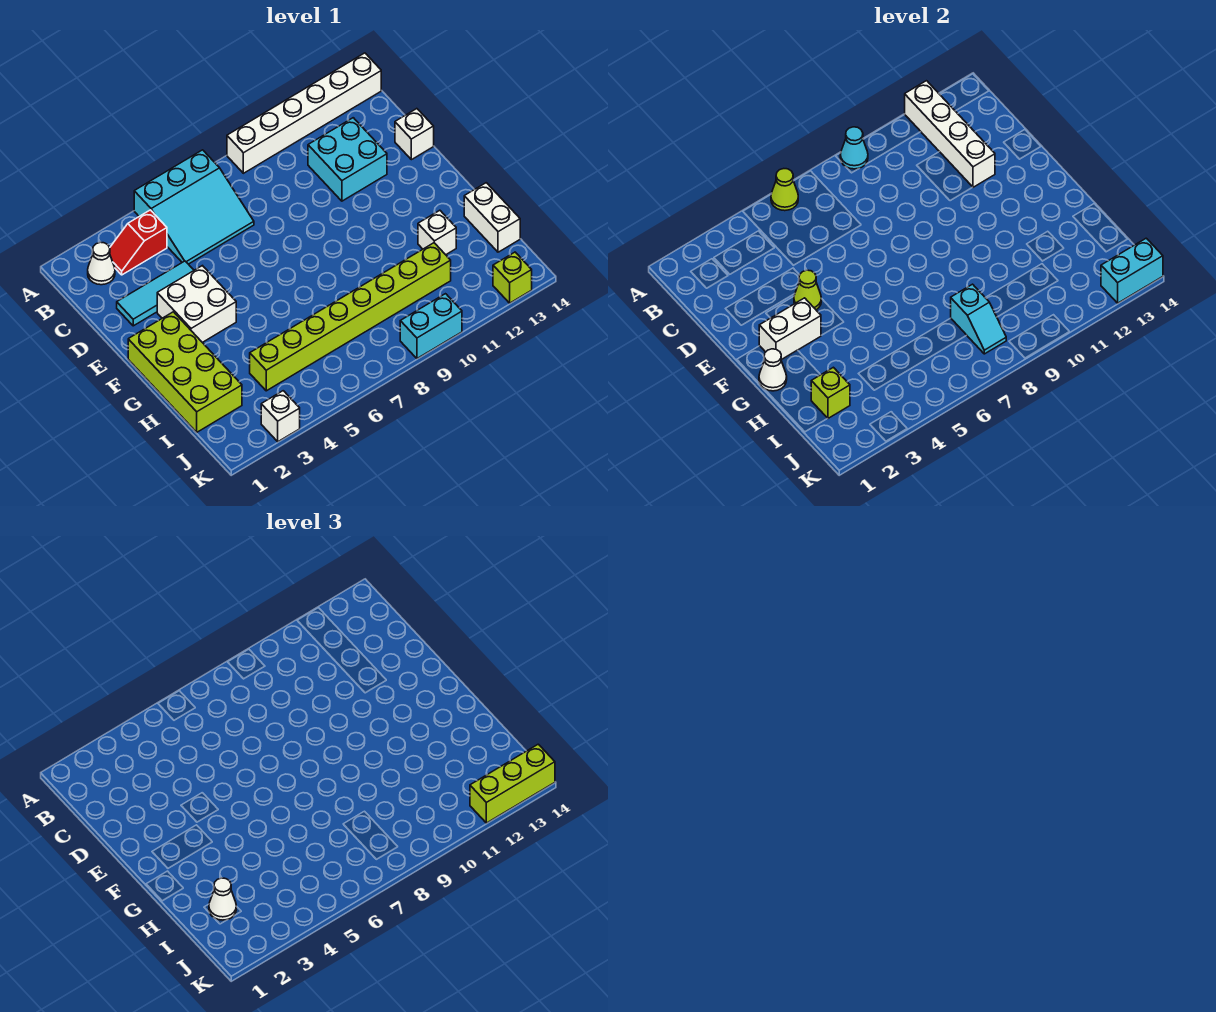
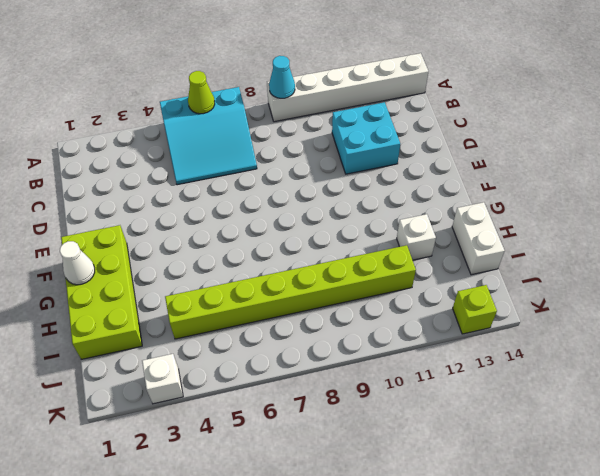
none -> white cone B2 level 1
none -> red slope B3:B4 level 1 top 4
none -> cyan tile D2:D4 level 1

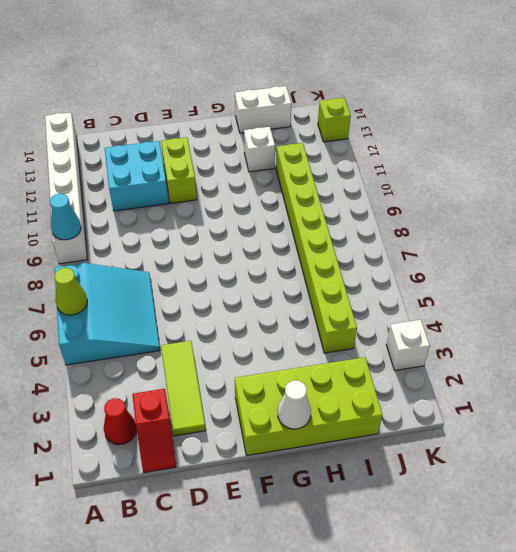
red cone B2 level 1 -> white cone B2 level 1
red slope C1:C2 level 1 top 2 -> red slope B3:B4 level 1 top 4
lime tile D2:D4 level 1 -> cyan tile D2:D4 level 1
lime brick E11:E12 level 1 -> none
none -> white brick D14 level 1
none -> white brick E3:F4 level 1
none -> cyan brick K9:K10 level 1

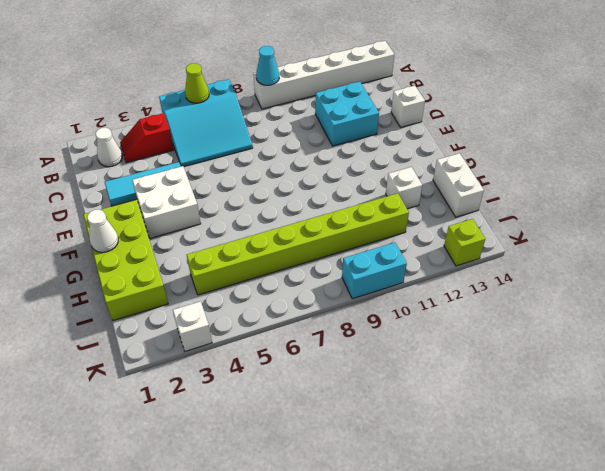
none -> white brick A12:D12 level 2
none -> lime cone E4 level 2
none -> white brick F2:F3 level 2

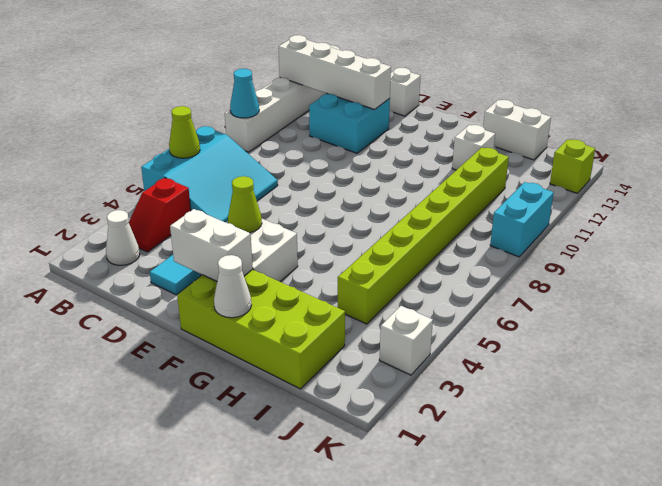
white brick E2:F2 level 2 -> white brick F2:F3 level 2
none -> lime brick I2 level 2
none -> cyan slope I8:J8 level 2 top I
none -> cyan brick K13:K14 level 2

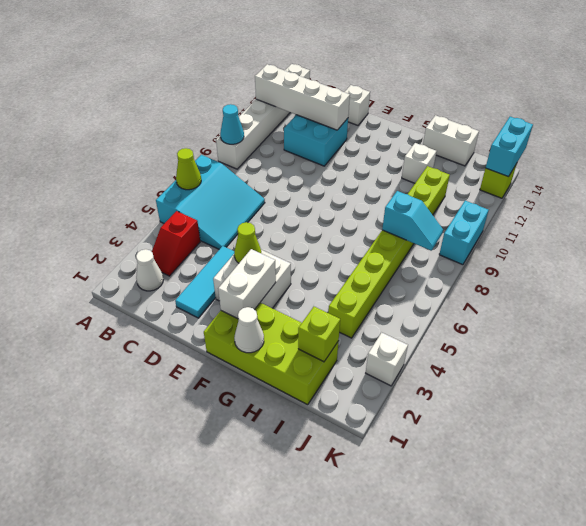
none -> white cone I2 level 3
none -> lime brick K12:K14 level 3

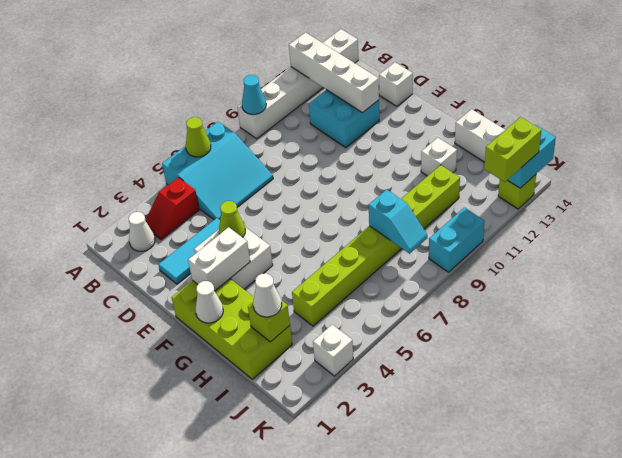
lime brick K12:K13 level 3 -> lime brick K12:K14 level 3

